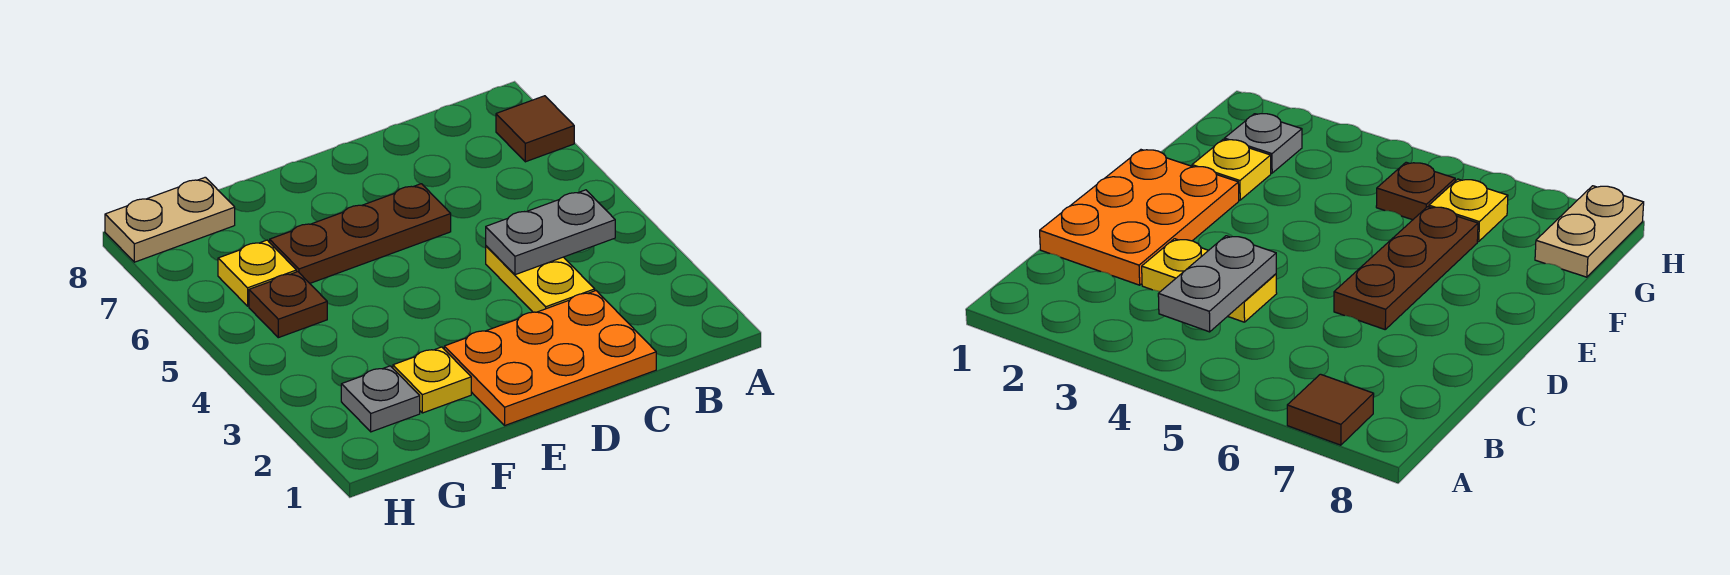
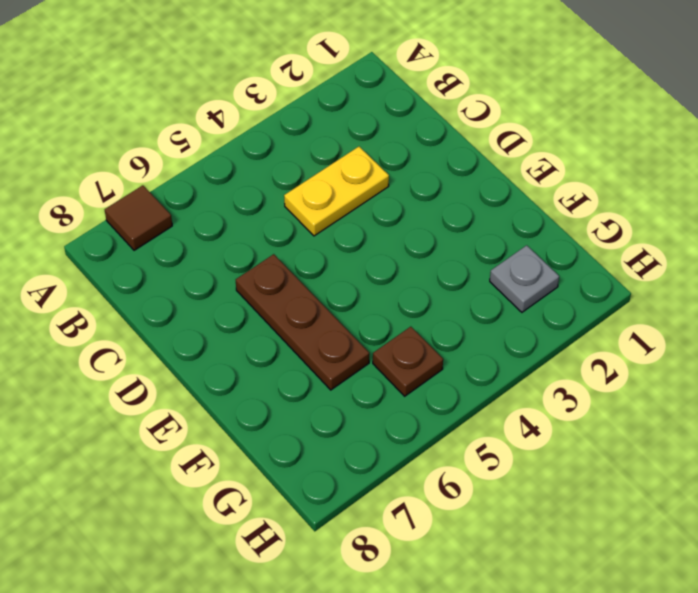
none -> orange plate C1:E2 level 1
none -> yellow plate F2 level 1

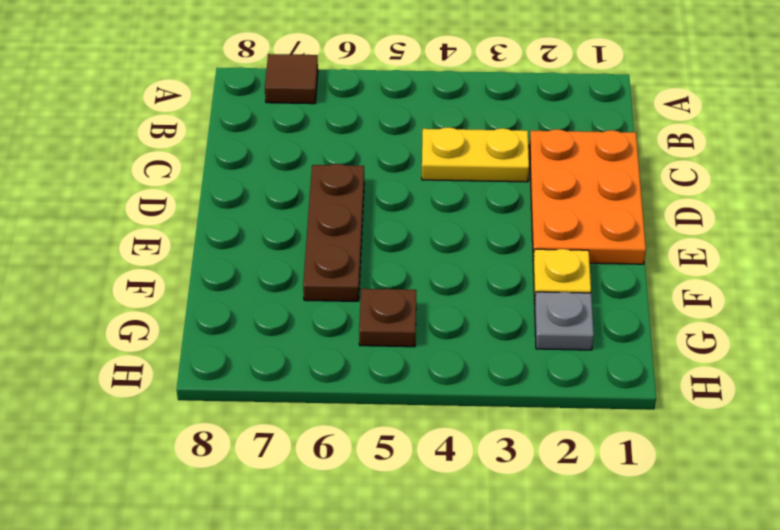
none -> yellow plate G6 level 1
none -> tan plate G8:H8 level 1

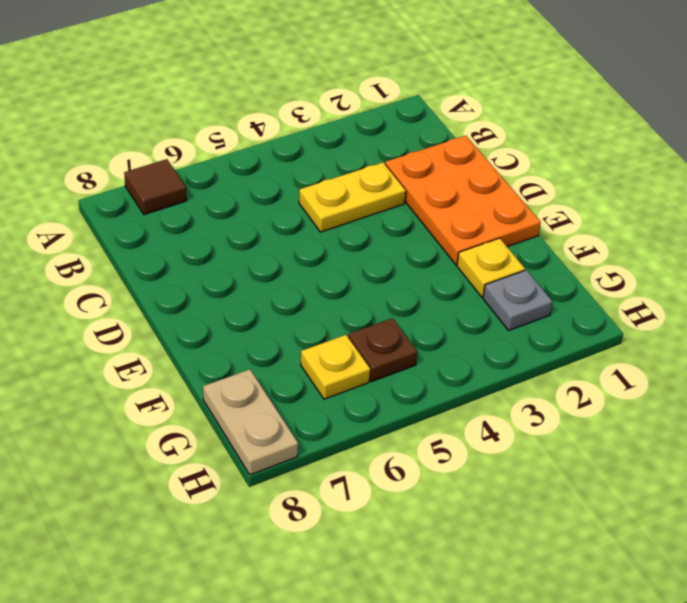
none -> brown plate D6:F6 level 1
none -> grey plate B4:C4 level 2

